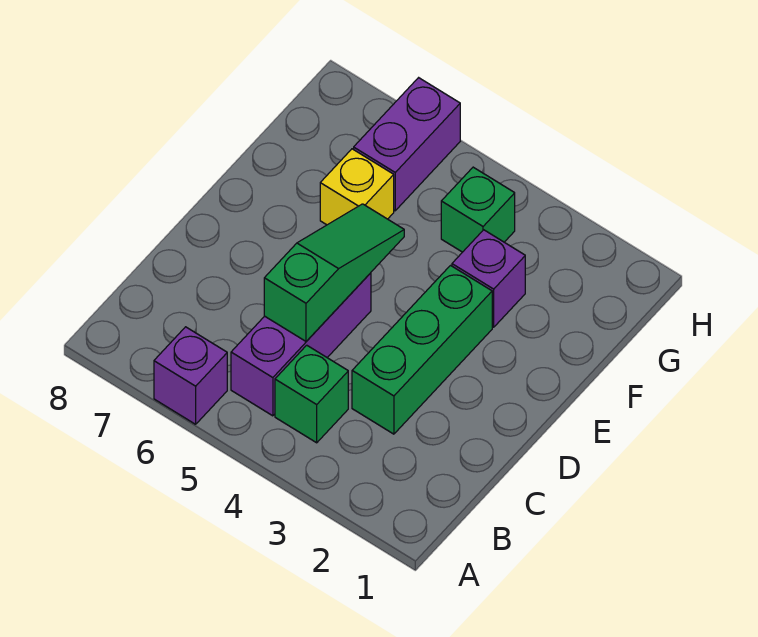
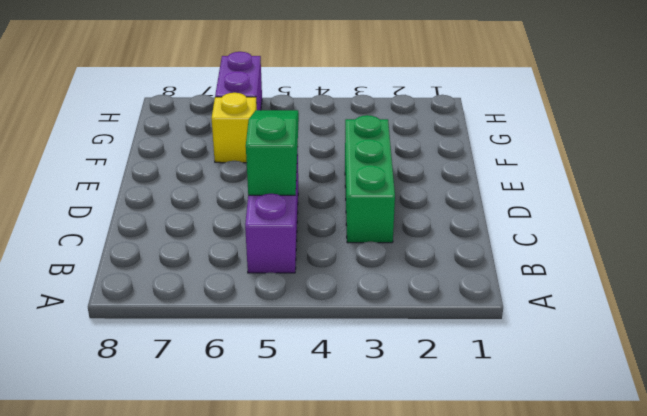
none -> purple brick A6 level 1
none -> green brick B4 level 1

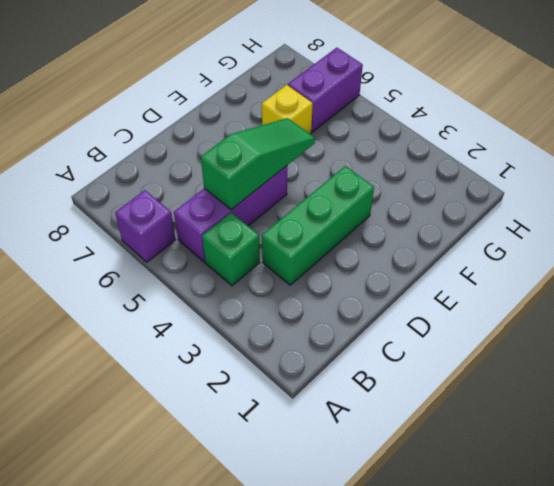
none -> purple brick F3 level 1
none -> green brick G4 level 1

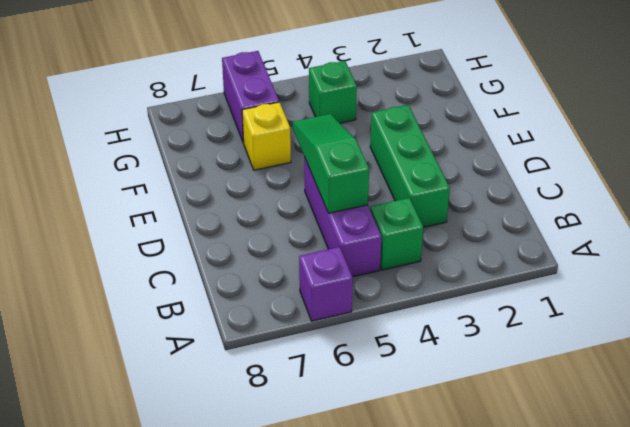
none -> purple brick F3 level 1

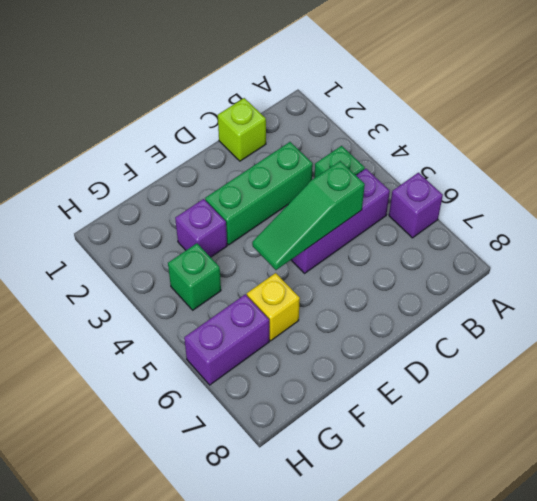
lime brick C1 level 1 -> none

